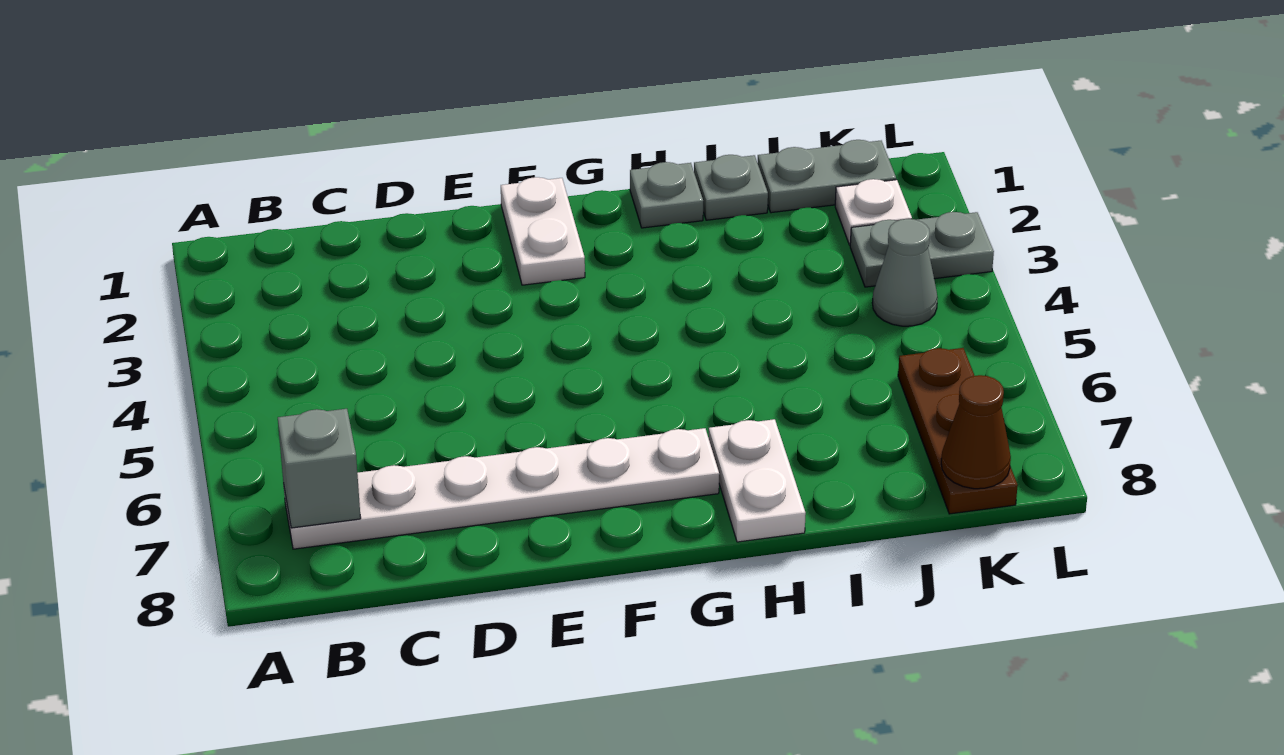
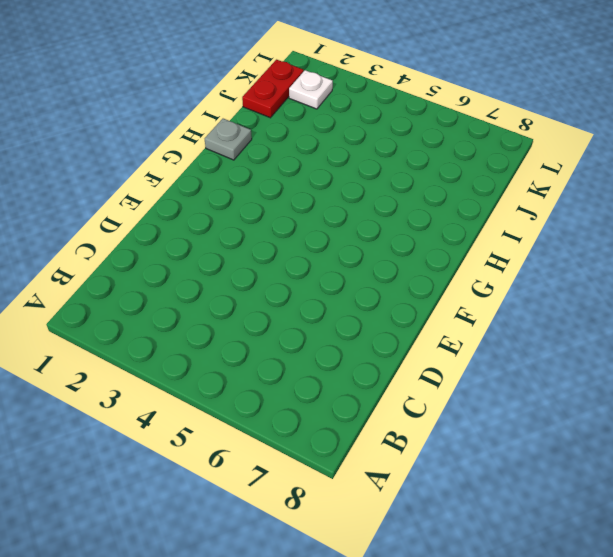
red plate J1:K1 level 1 -> grey plate J1:K1 level 1
none -> white plate B7:G7 level 1
none -> white plate F1:F2 level 1
none -> white plate H7:H8 level 1

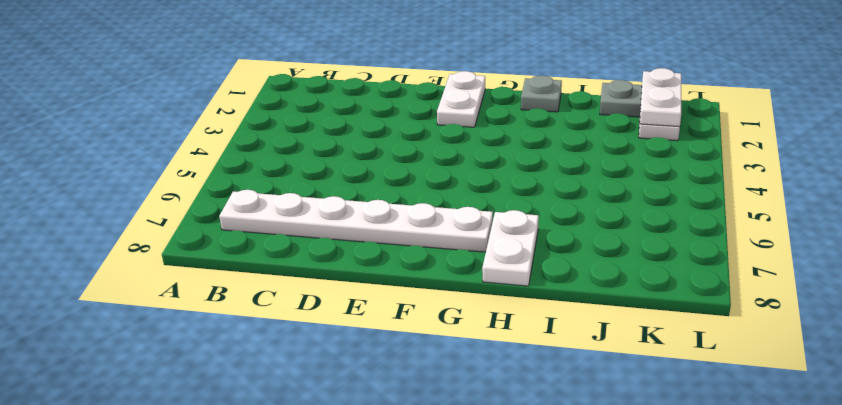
white plate K1:K2 level 2 -> none
none -> grey plate I1 level 1
none -> grey plate K3:L3 level 1
none -> grey cone K4 level 1

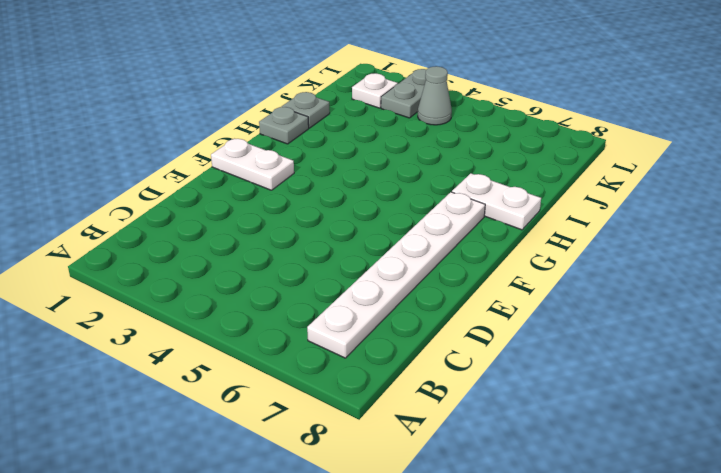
none -> grey plate J1:K1 level 1
none -> brown plate K6:K8 level 1
none -> grey brick B7 level 2

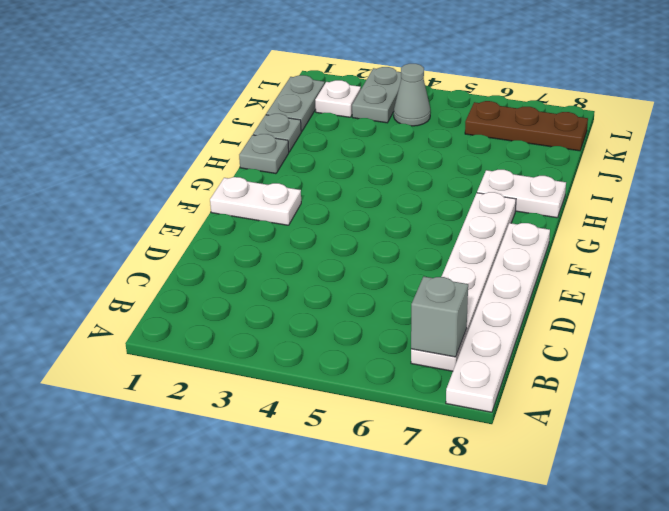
white plate A8:F8 level 1 -> none
none -> brown cone K8 level 2

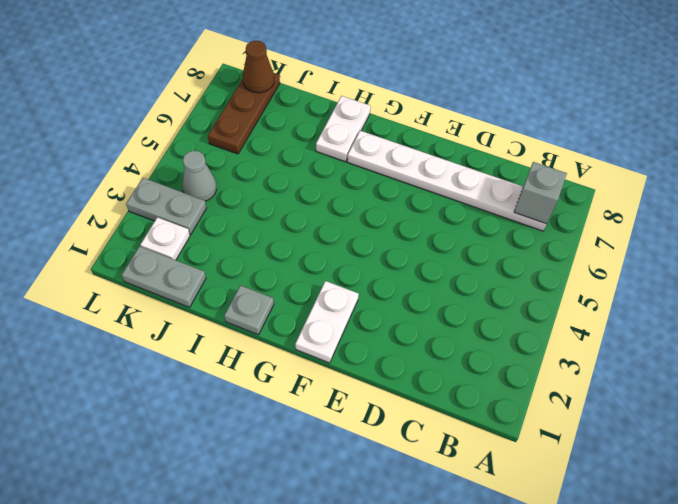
none -> grey plate I1 level 1

